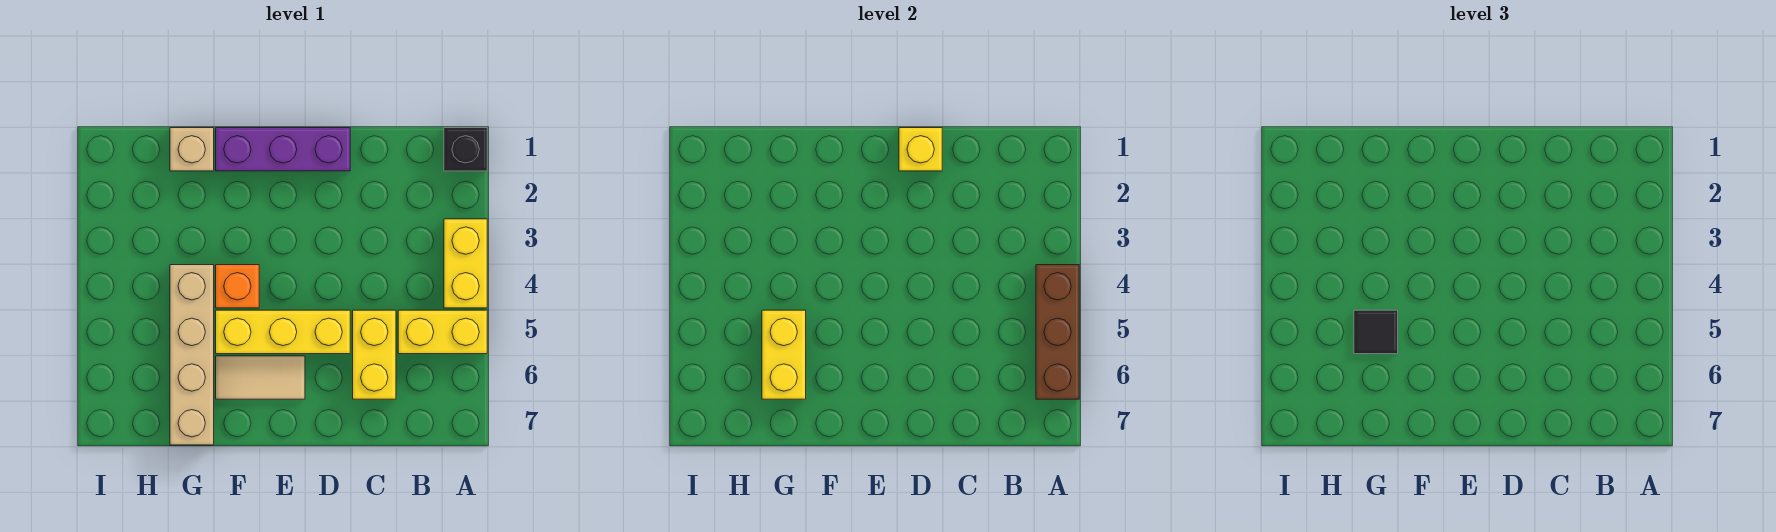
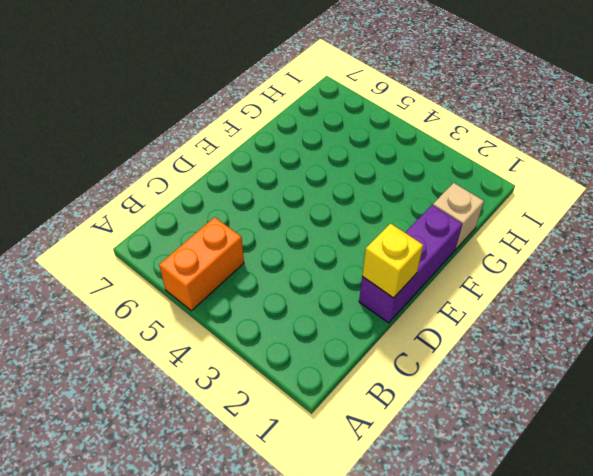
orange brick A5:B5 level 1 -> yellow brick A5:B5 level 1
none -> black brick A1 level 1
none -> yellow brick A3:A4 level 1
none -> yellow brick C5:C6 level 1

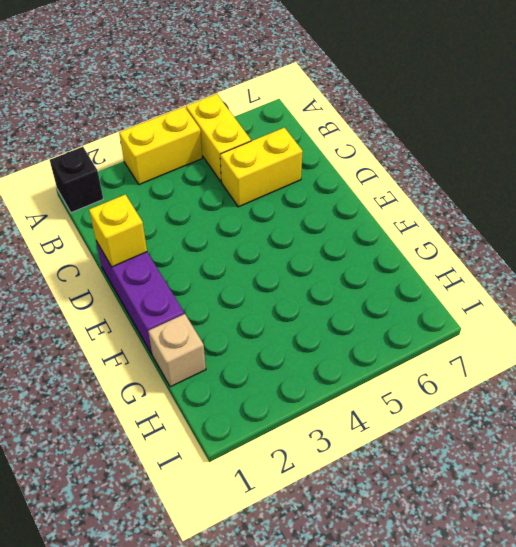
none -> yellow brick D5:F5 level 1
none -> tan tile E6:F6 level 1
none -> orange brick F4 level 1

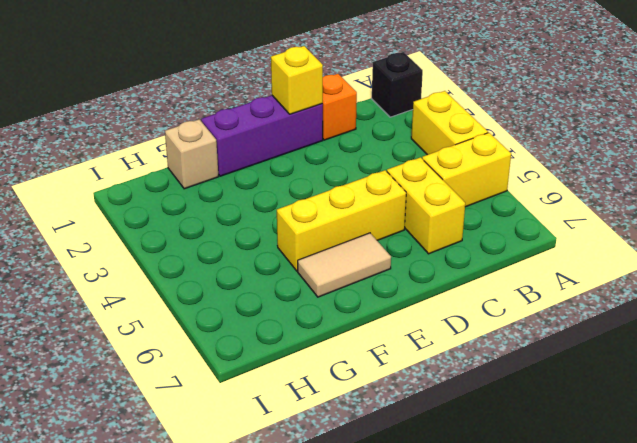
orange brick C1 level 1 -> orange brick F4 level 1
none -> tan brick G4:G7 level 1
none -> brown brick A4:A6 level 2
none -> yellow brick G5:G6 level 2

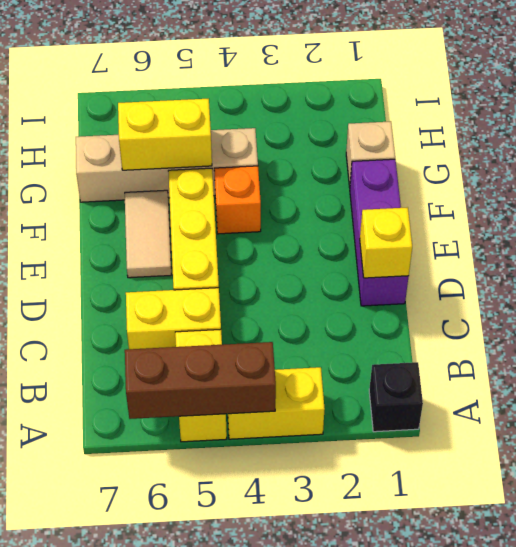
none -> black tile G5 level 3

